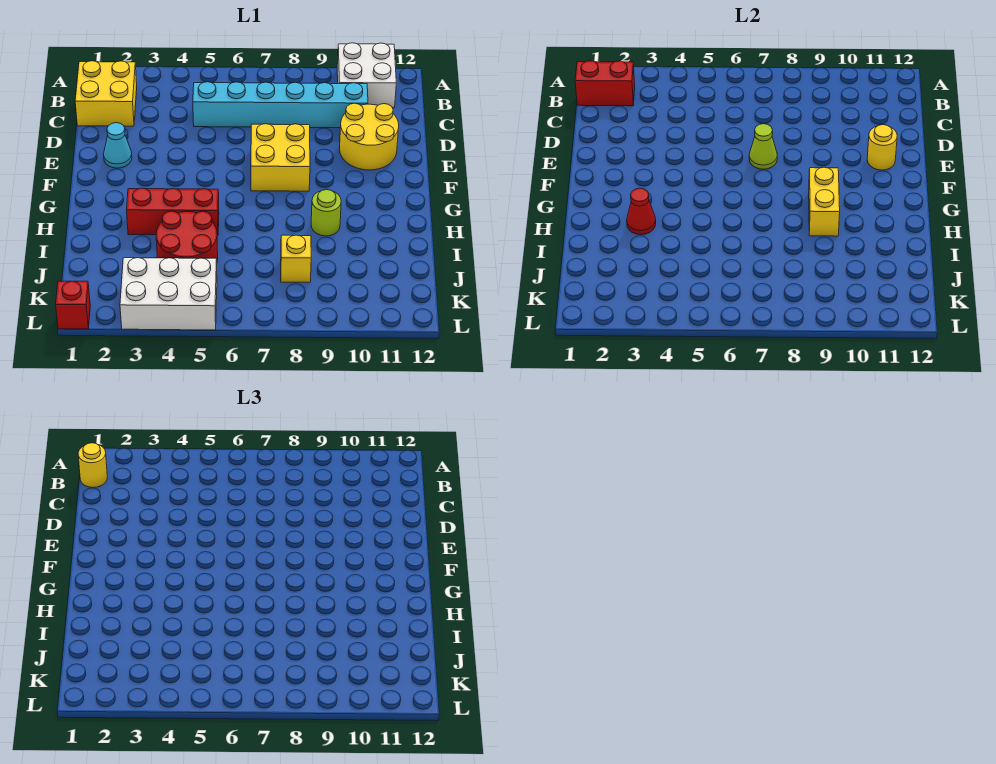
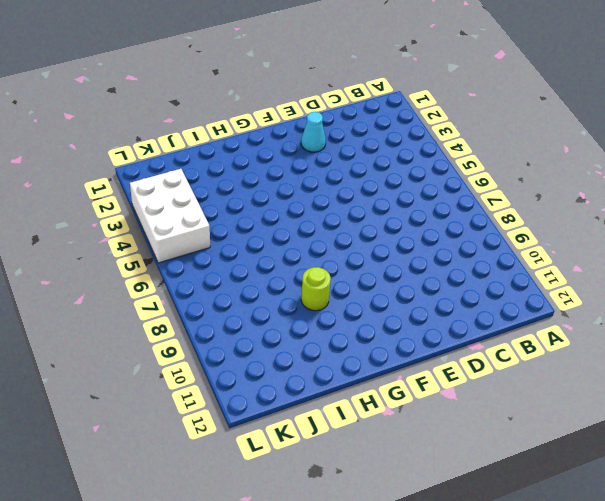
none -> white brick A10:B11 level 1
none -> yellow brick B1:C2 level 1
none -> cyan brick C5:C10 level 1

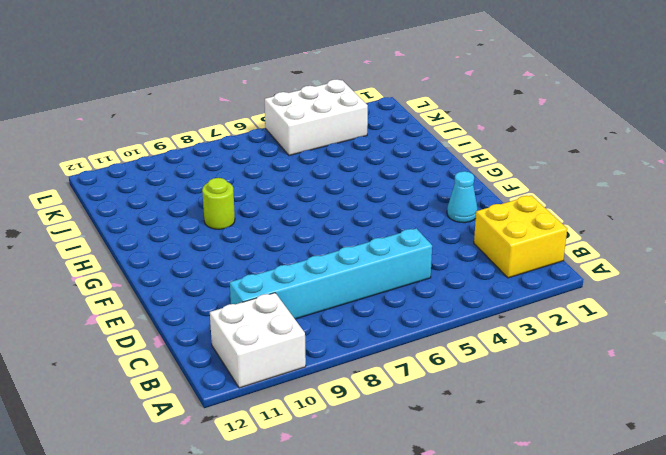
none -> yellow round brick D10:E11 level 1
none -> yellow brick E7:F8 level 1
none -> red brick H3:H5 level 1

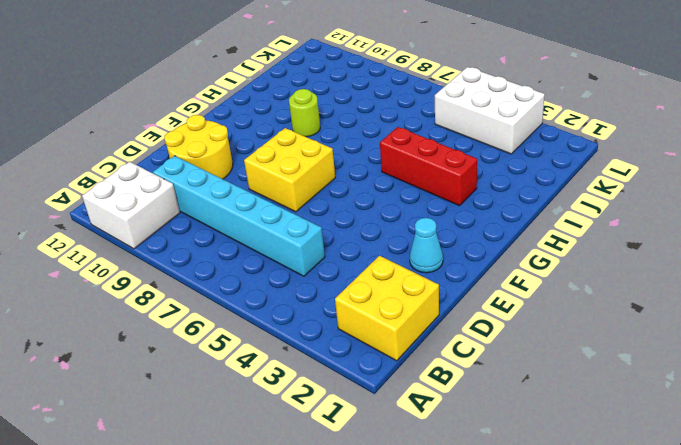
none -> red round brick I4:J5 level 1
none -> yellow brick J8 level 1
none -> red brick L1 level 1

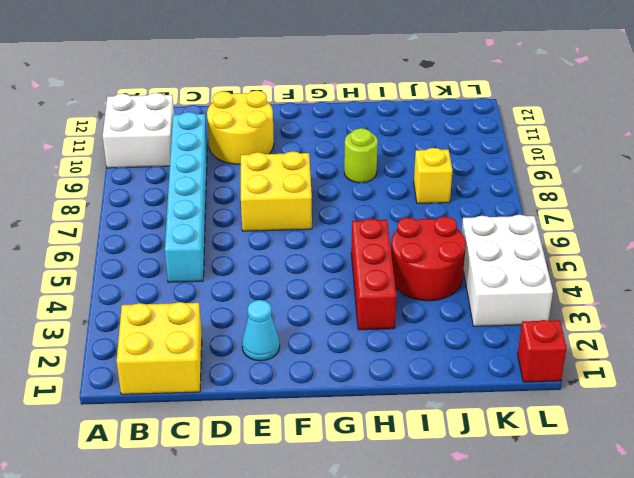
none -> red brick B1:B2 level 2
none -> lime cone E7 level 2
none -> yellow round brick E11 level 2

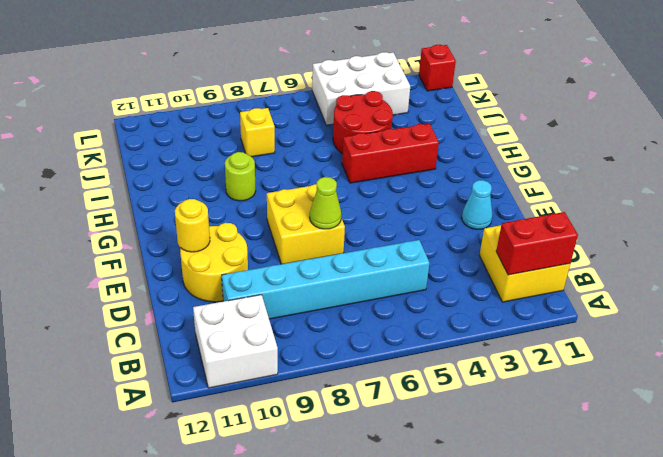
none -> yellow brick G9:H9 level 2
none -> red cone H3 level 2
none -> yellow round brick B1 level 3

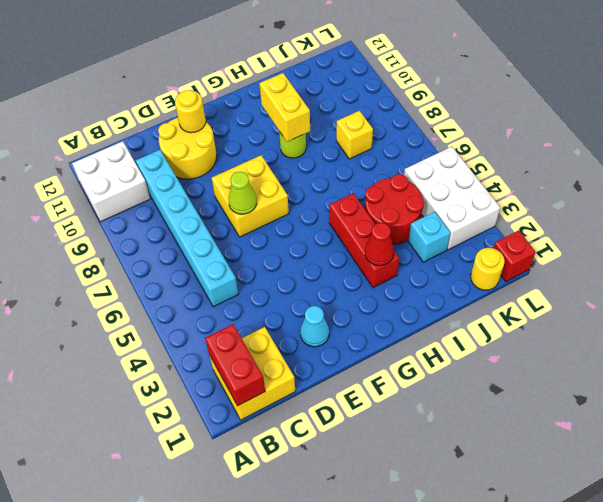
yellow brick H9:H10 level 2 -> yellow brick G9:H9 level 2
cyan brick J3 level 1 -> none
yellow round brick K1 level 1 -> yellow round brick B1 level 3

